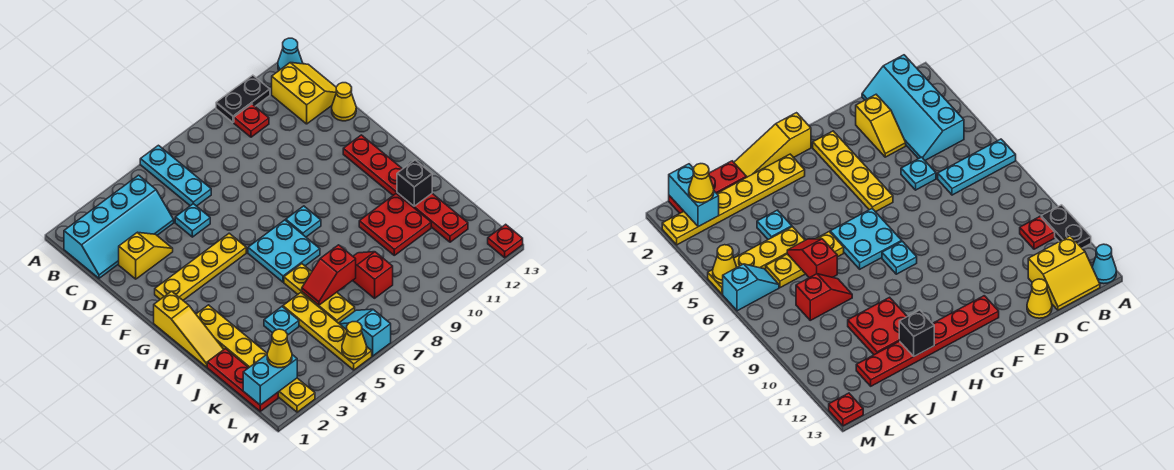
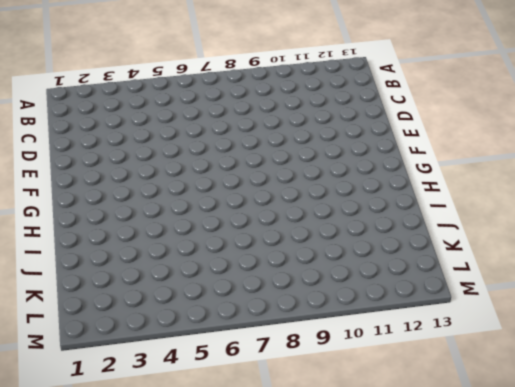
none -> cyan plate A6:C6 level 1
none -> black plate A10:A11 level 1
none -> cyan cone A13 level 1

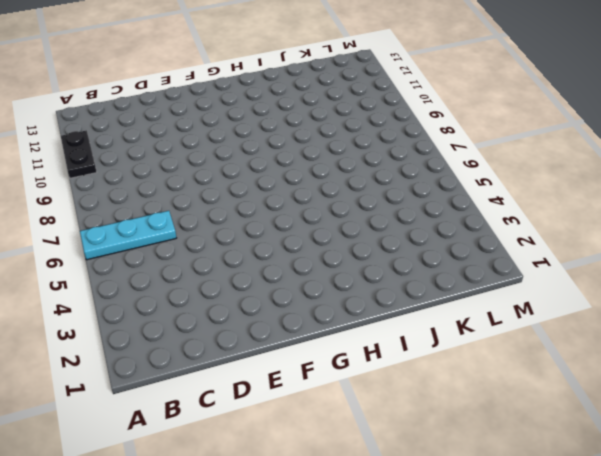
none -> cyan cone A13 level 1
none -> cyan slope B1:C4 level 1 top B
none -> red plate B10 level 1

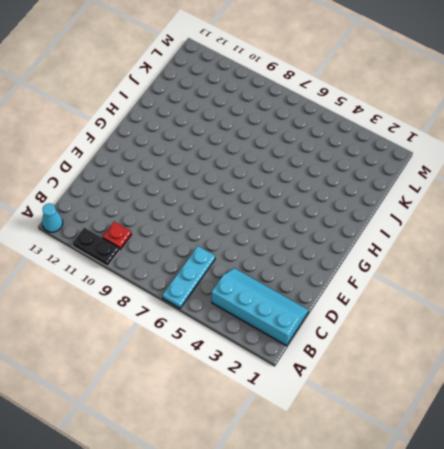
none -> yellow slope B12:C13 level 1 top 12
none -> yellow slope D2:D3 level 1 top 2
none -> cyan plate D5 level 1

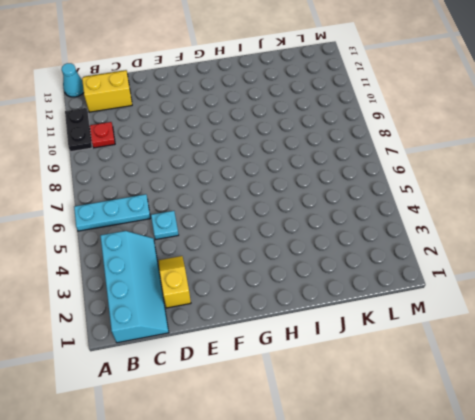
none -> yellow cone D13 level 1
none -> yellow plate F2:F5 level 1
none -> red plate F12:K12 level 1

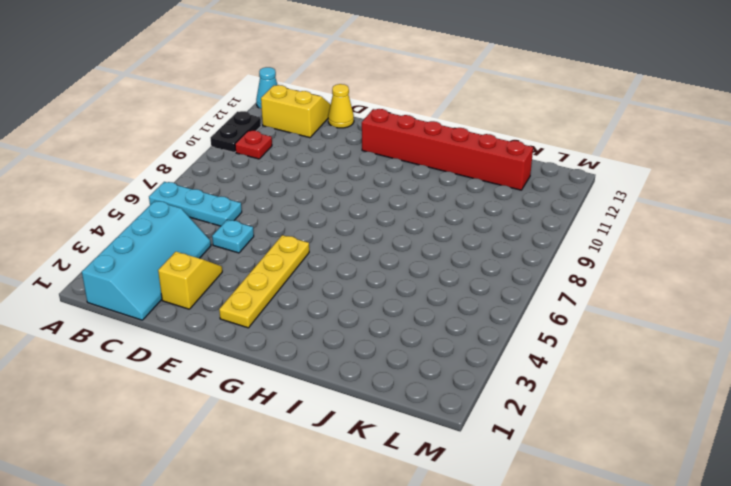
red brick F12:K12 level 1 -> red plate F12:K12 level 1
none -> yellow slope G1:I1 level 1 top G
none -> cyan plate G6:H7 level 1
none -> cyan plate G8 level 1

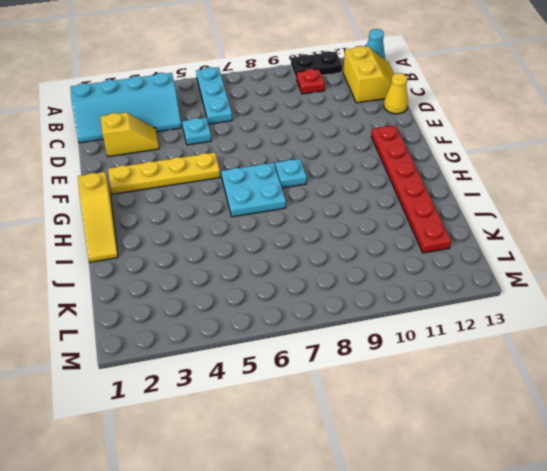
none -> yellow plate H2:M2 level 1
none -> yellow plate I6:K6 level 1
none -> red plate I10:J11 level 1

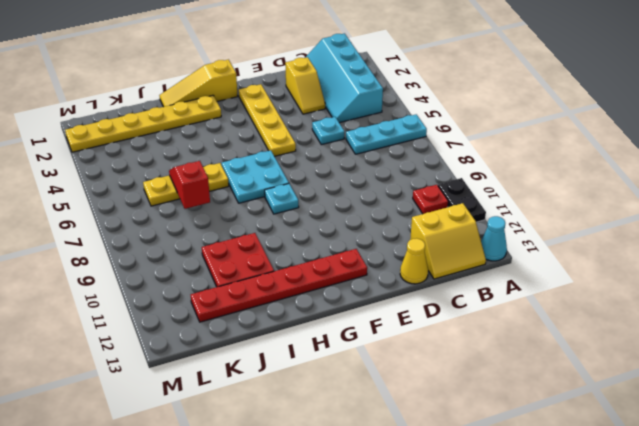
none -> red plate J1:L1 level 1
none -> cyan plate J4 level 1
none -> yellow plate J5:M5 level 1

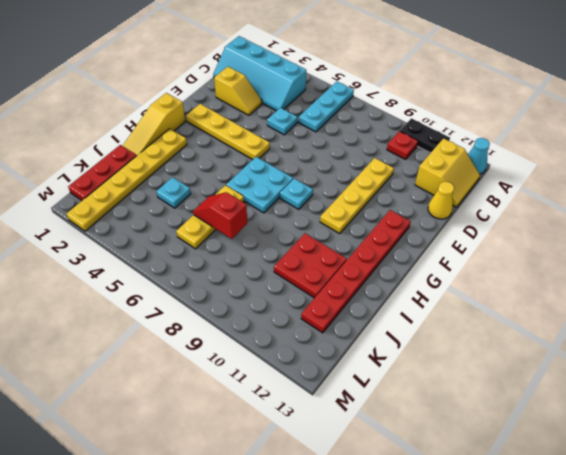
yellow plate D10:G10 level 1 -> yellow plate J5:M5 level 1
none -> red slope J8:K8 level 1 top K
none -> cyan slope L6:M6 level 1 top M
none -> red plate M13 level 1

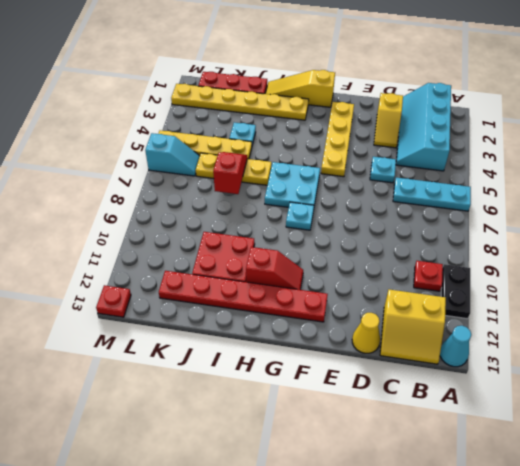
red slope G11:H11 level 1 top H -> red slope J8:K8 level 1 top K
none -> black brick I12 level 2
none -> cyan brick L1:L2 level 2
none -> yellow cone M5 level 2

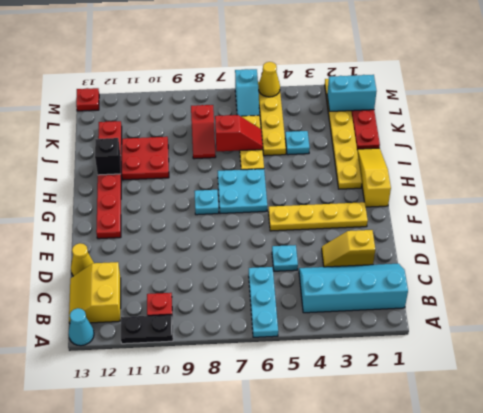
none -> yellow cone L2 level 3

